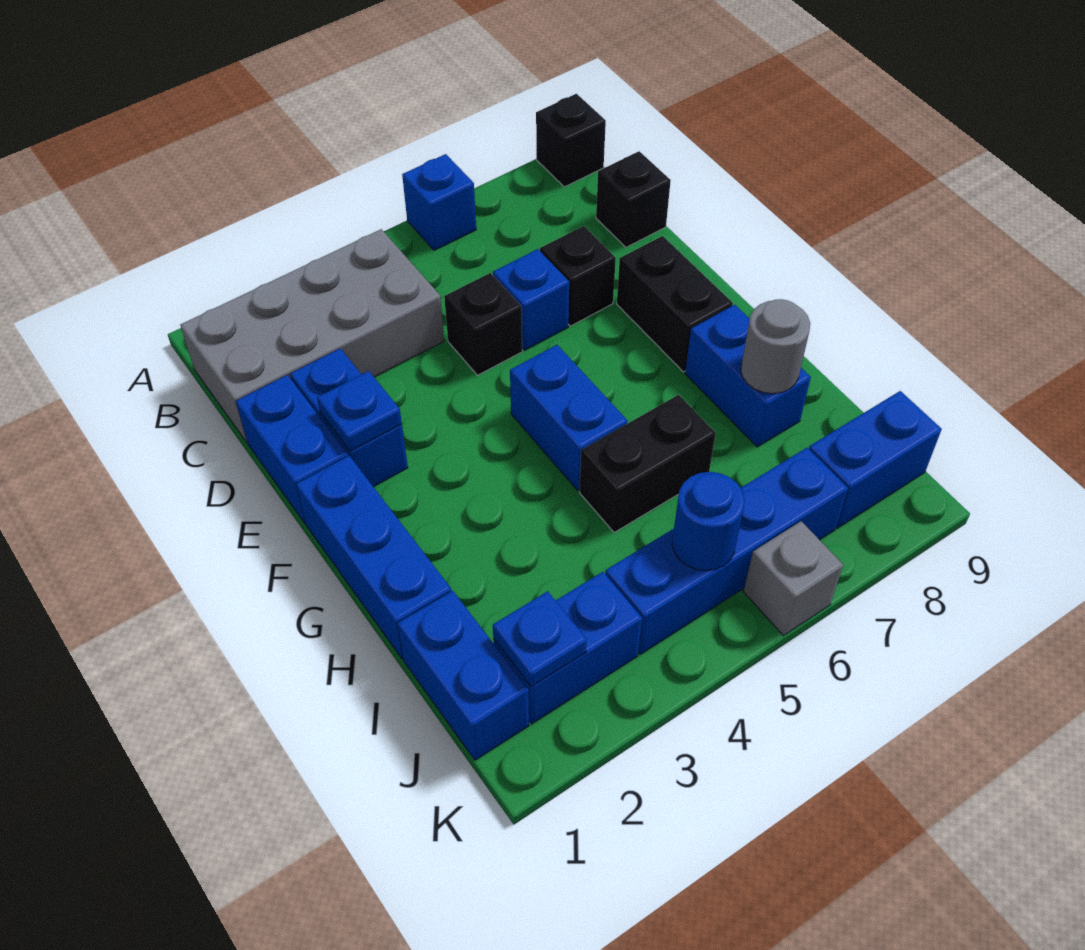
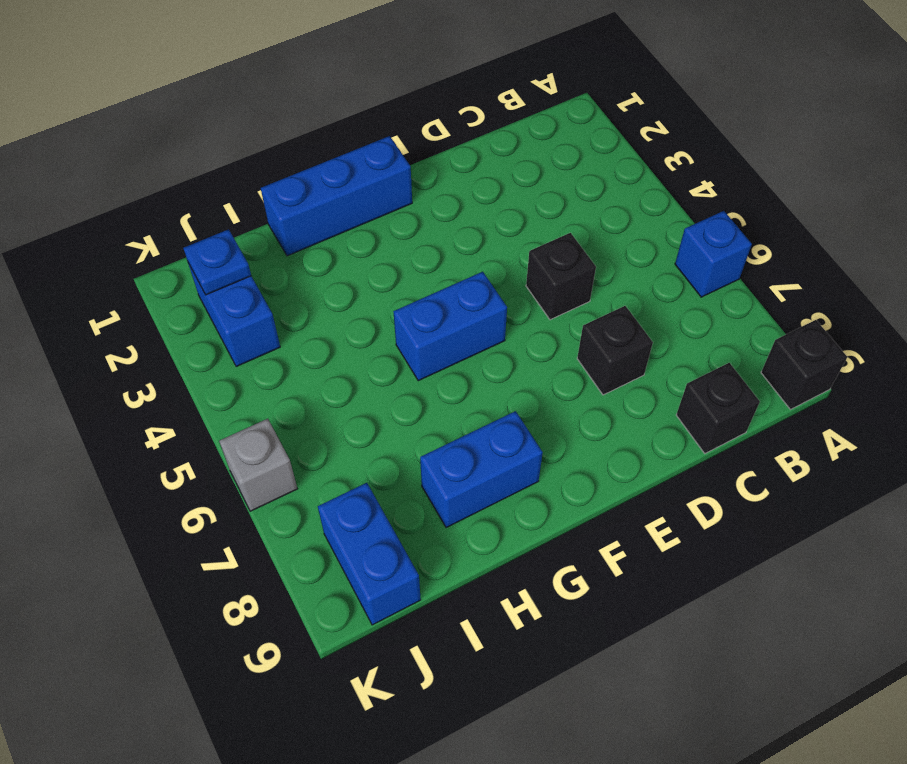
none -> grey brick B1:C4 level 1
none -> blue brick D1:E1 level 1
none -> blue brick D2:E2 level 1

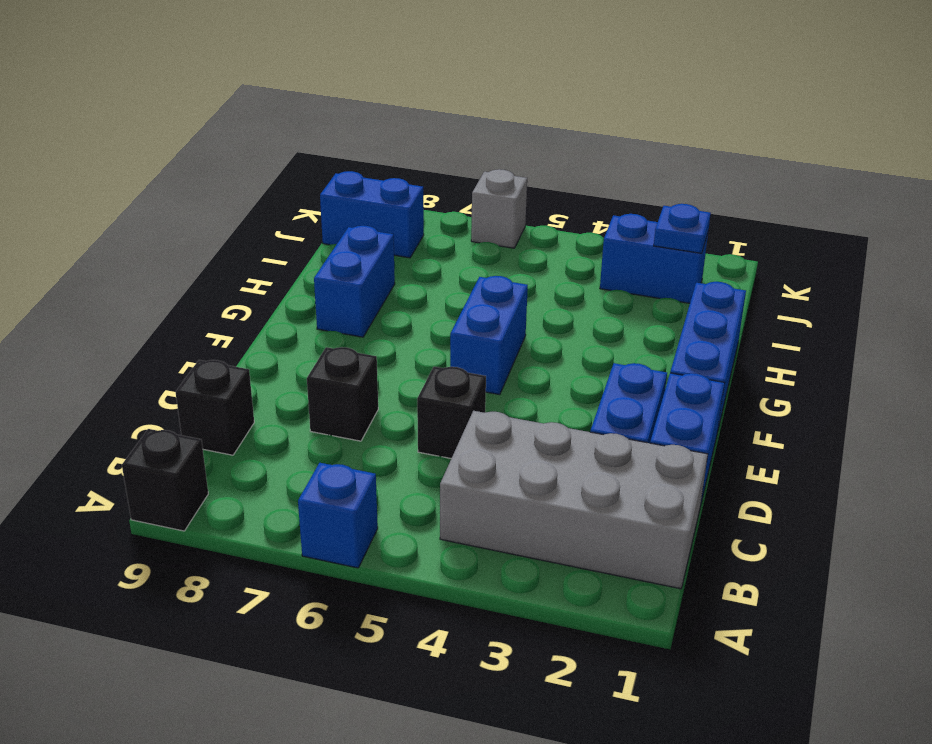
none -> blue brick D6 level 1
none -> black brick E8:F8 level 1
none -> black brick H5:H6 level 1

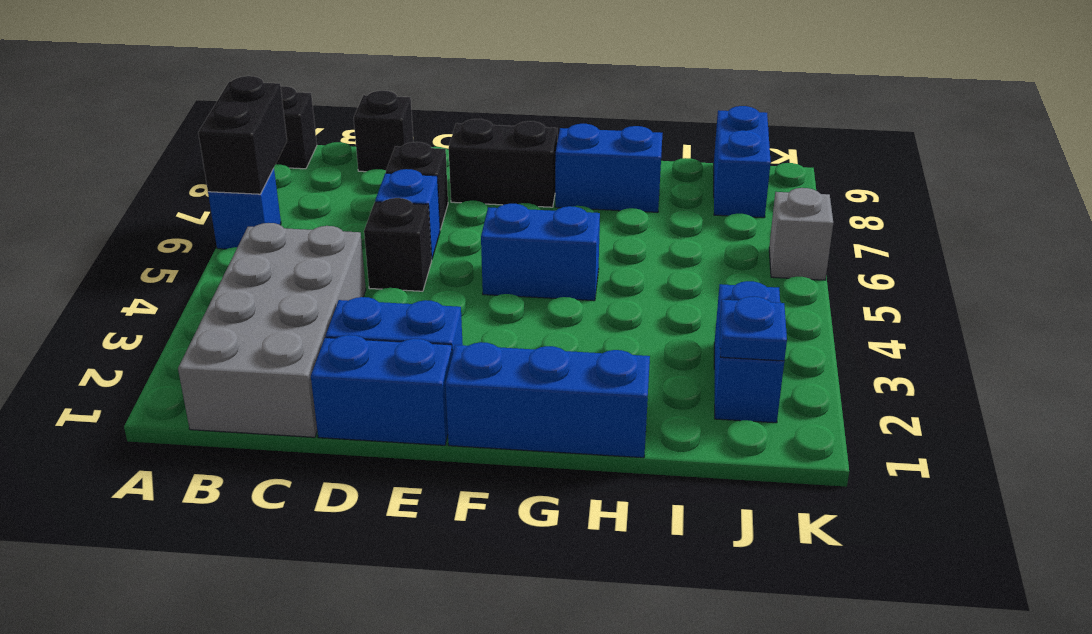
black brick A6:A7 level 2 -> black brick H5:H6 level 1
none -> blue brick I1:J1 level 1
none -> blue brick J4:J7 level 1
none -> blue plate E2 level 2

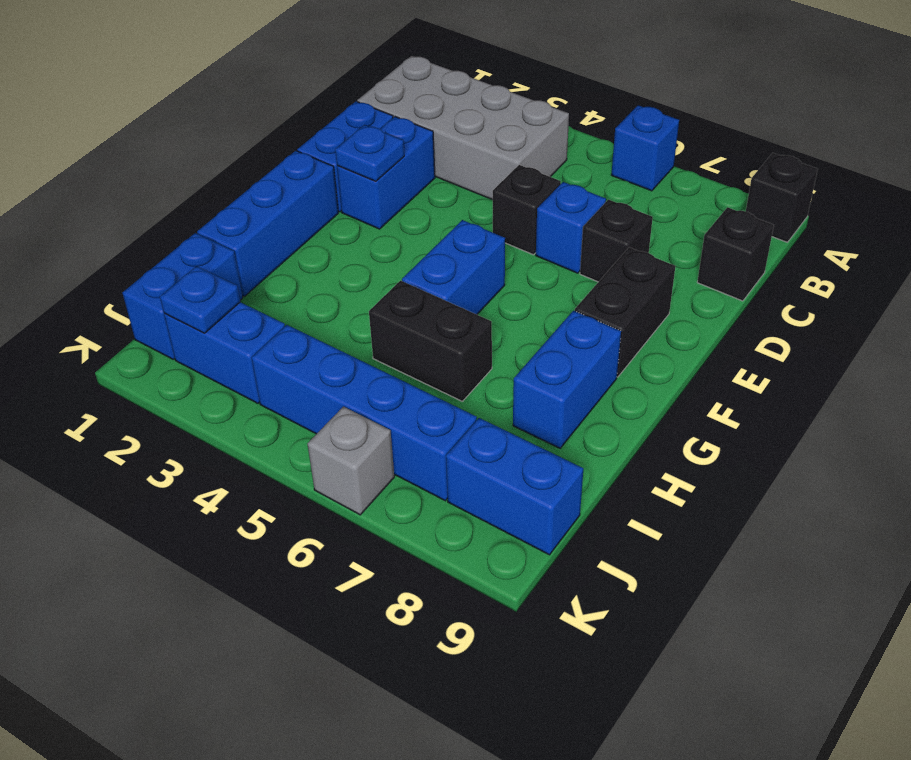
none -> grey round brick H8 level 2
none -> blue round brick J5 level 2

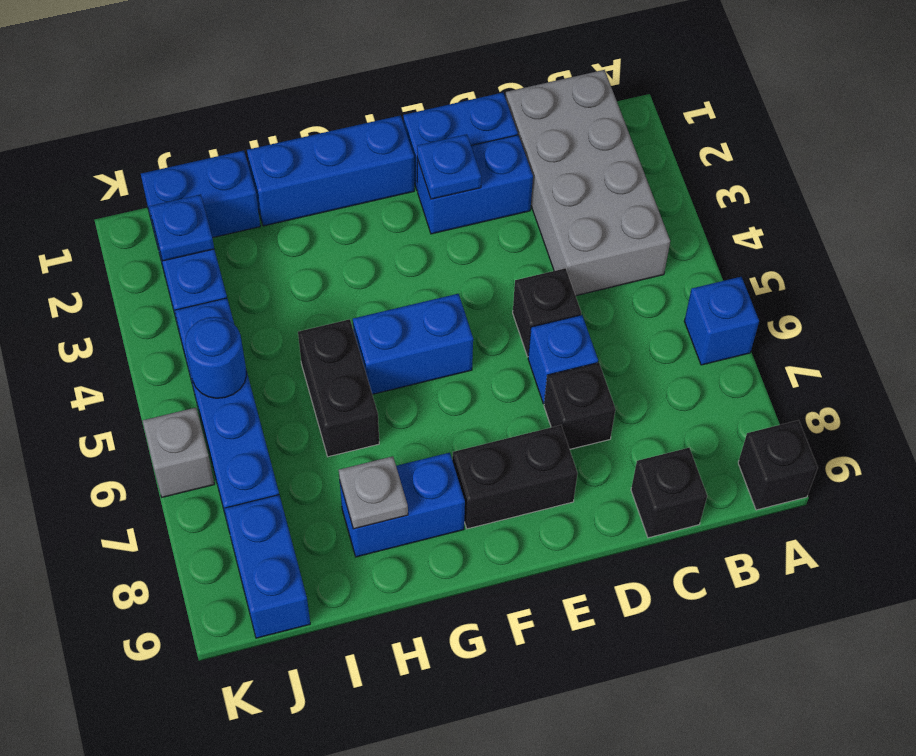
grey plate H8 level 2 -> grey round brick H8 level 2

